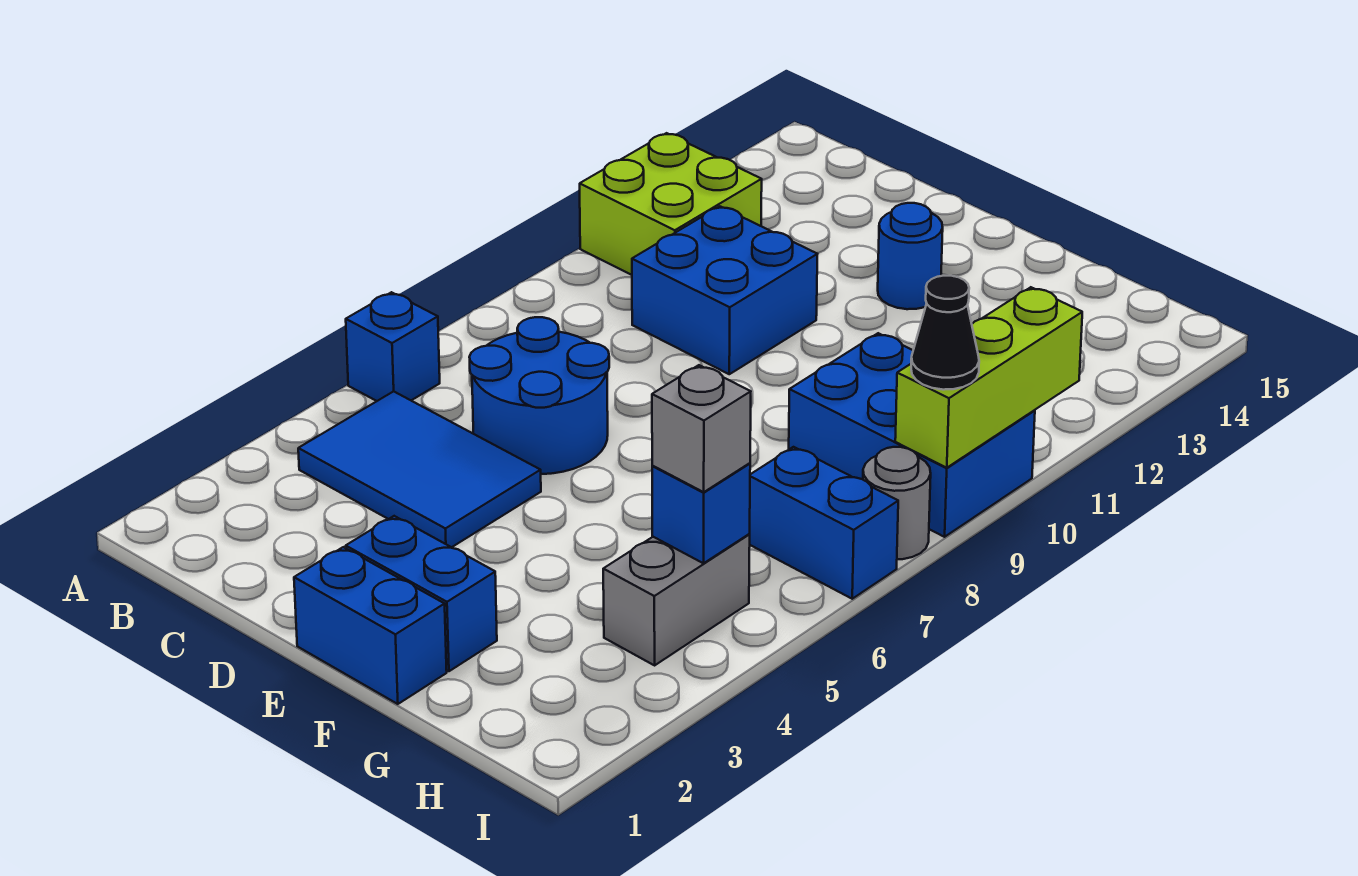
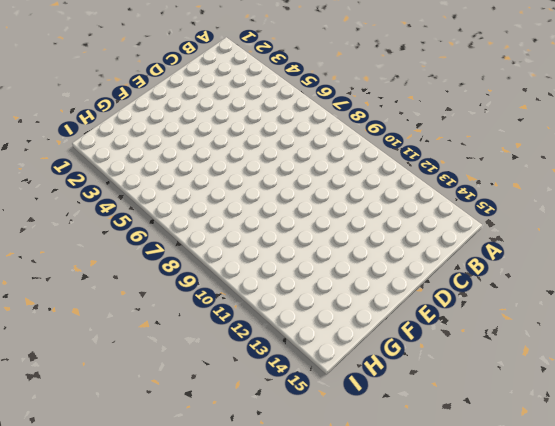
none -> blue brick A6 level 1
none -> lime brick A11:B12 level 1
none -> blue tile B4:D5 level 1

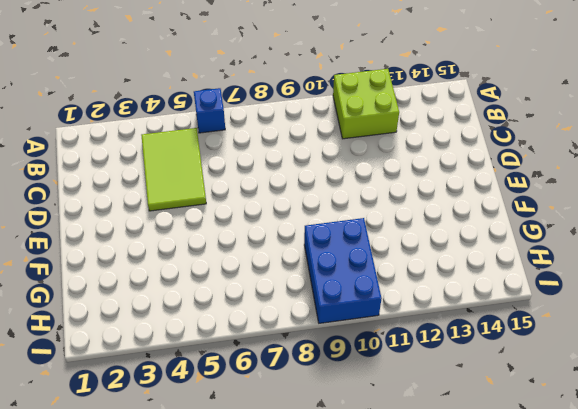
lime tile B4:D5 level 1 -> blue tile B4:D5 level 1
none -> blue round brick C6:D7 level 1
none -> blue brick C10:D11 level 1
none -> blue brick E1:F1 level 1

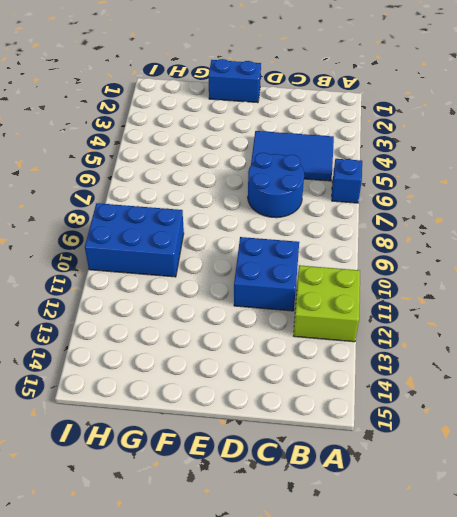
none -> blue brick E2:F2 level 1
none -> blue round brick E13 level 1
none -> grey brick H4:H5 level 1

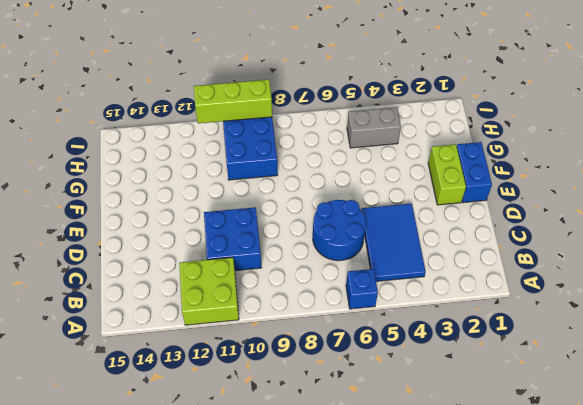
lime brick E2:F2 level 1 -> blue brick E2:F2 level 1
none -> blue round brick E13 level 1
none -> blue brick H7:I7 level 1
none -> grey round brick I8 level 1

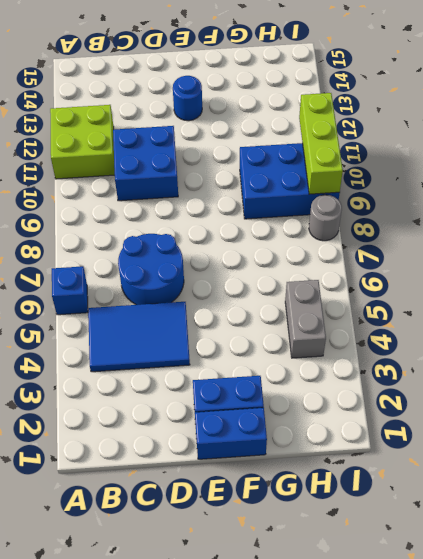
none -> blue brick H7:I7 level 1
none -> blue brick H5 level 2
none -> grey brick H5 level 3

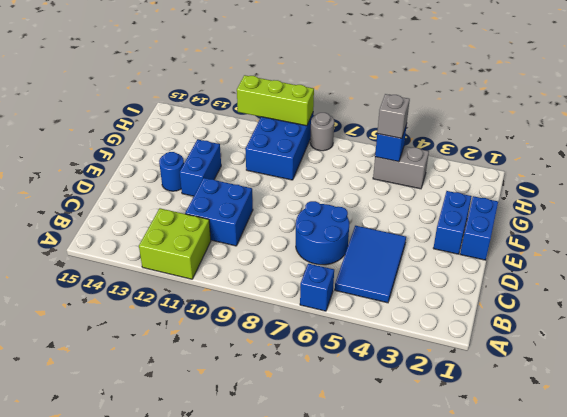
blue brick E12:F12 level 1 -> blue brick H7:I7 level 1
none -> black cone I9 level 3

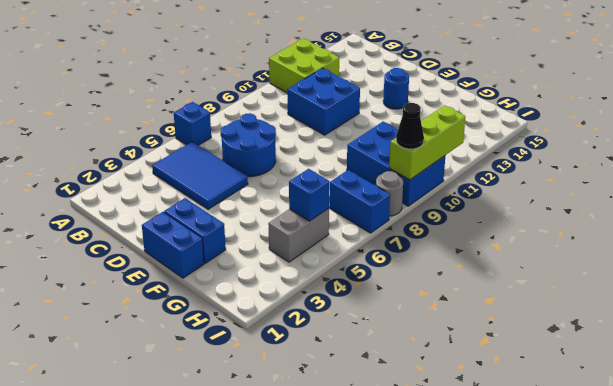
none -> grey brick H5 level 3

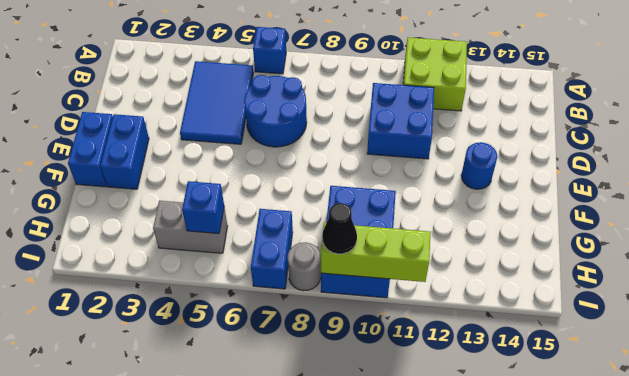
none -> grey brick H5 level 3

